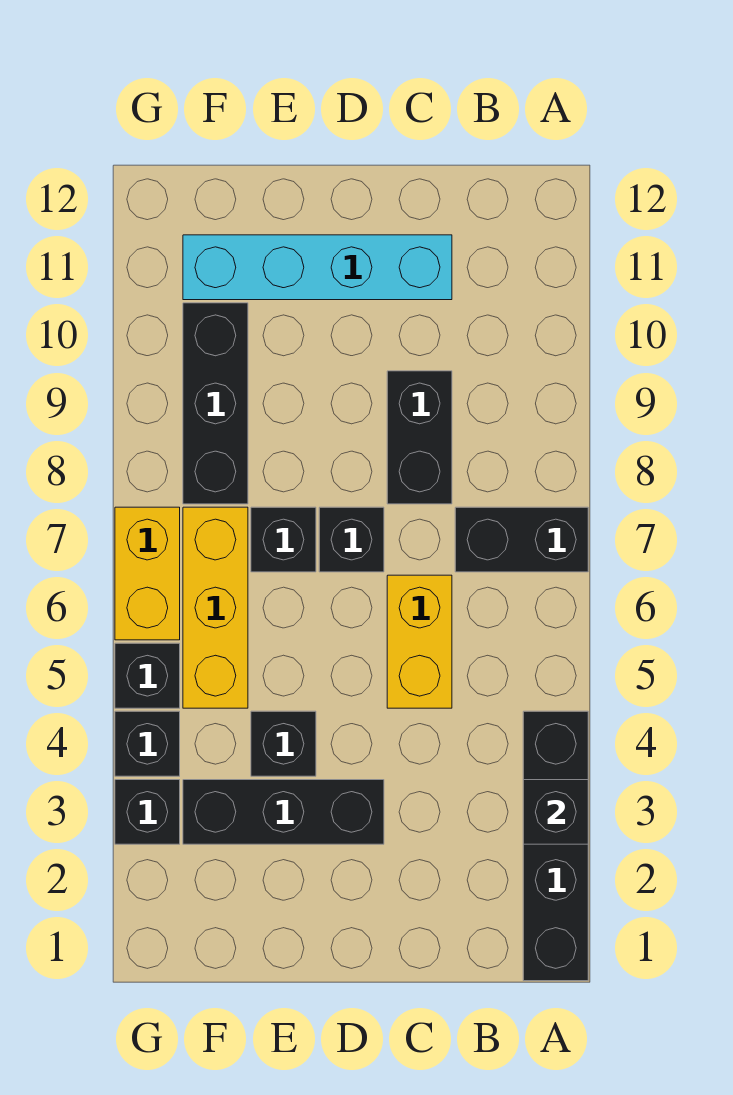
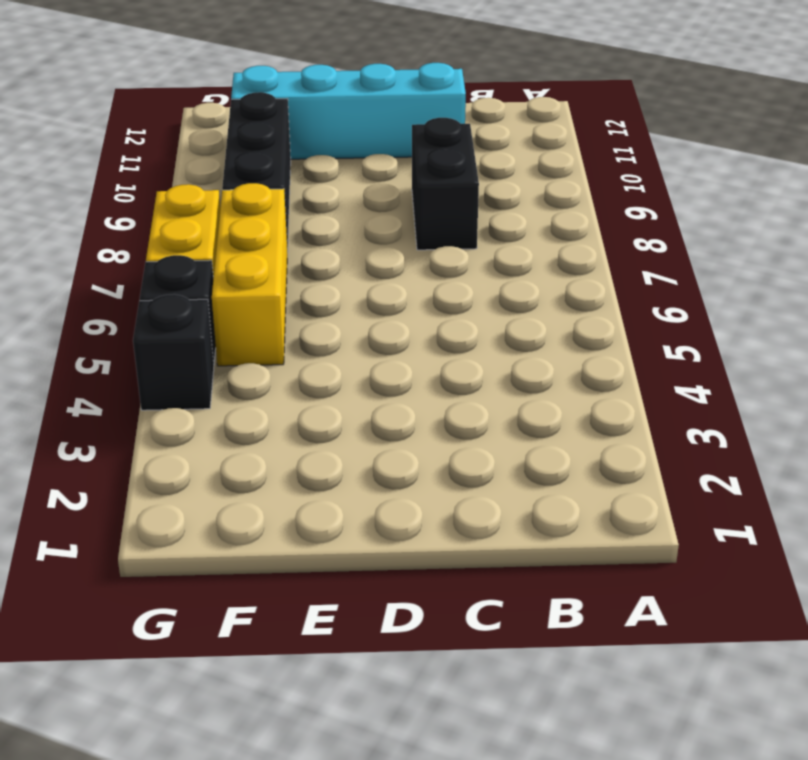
none -> black brick A1:A4 level 1
none -> black brick A7:B7 level 1
none -> yellow brick C5:C6 level 1

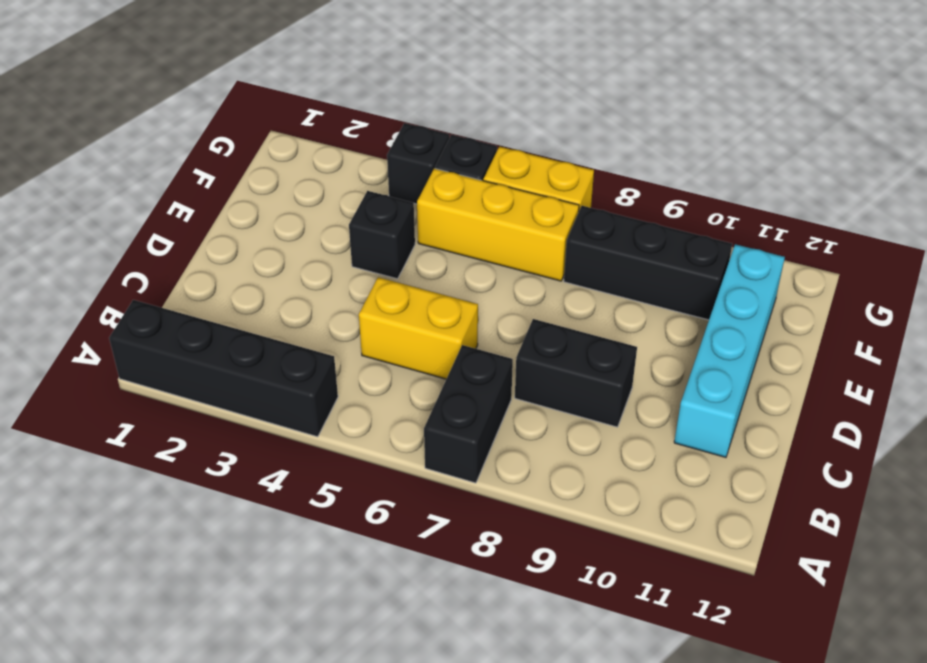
none -> black brick D3:F3 level 1
none -> black brick D7 level 1
none -> black brick E7 level 1

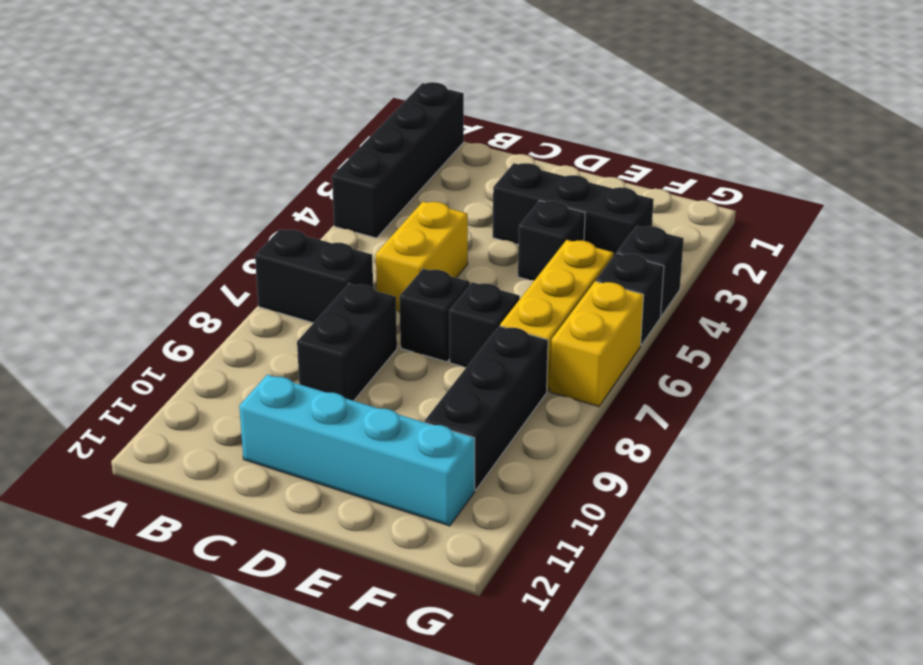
none -> black brick G3 level 1
none -> black brick A3 level 2

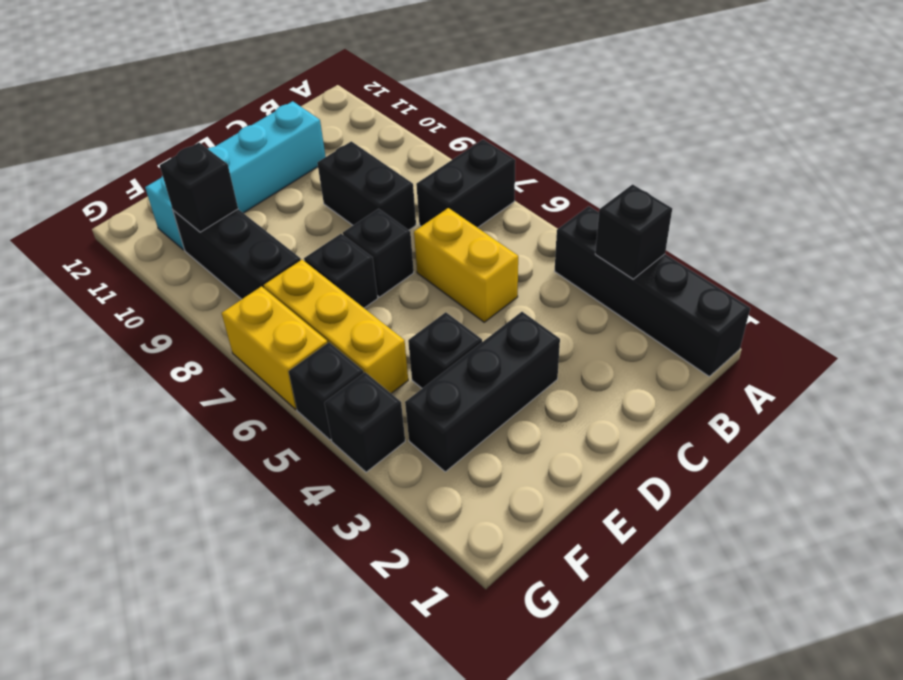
black brick F10 level 2 -> black brick G3 level 1

